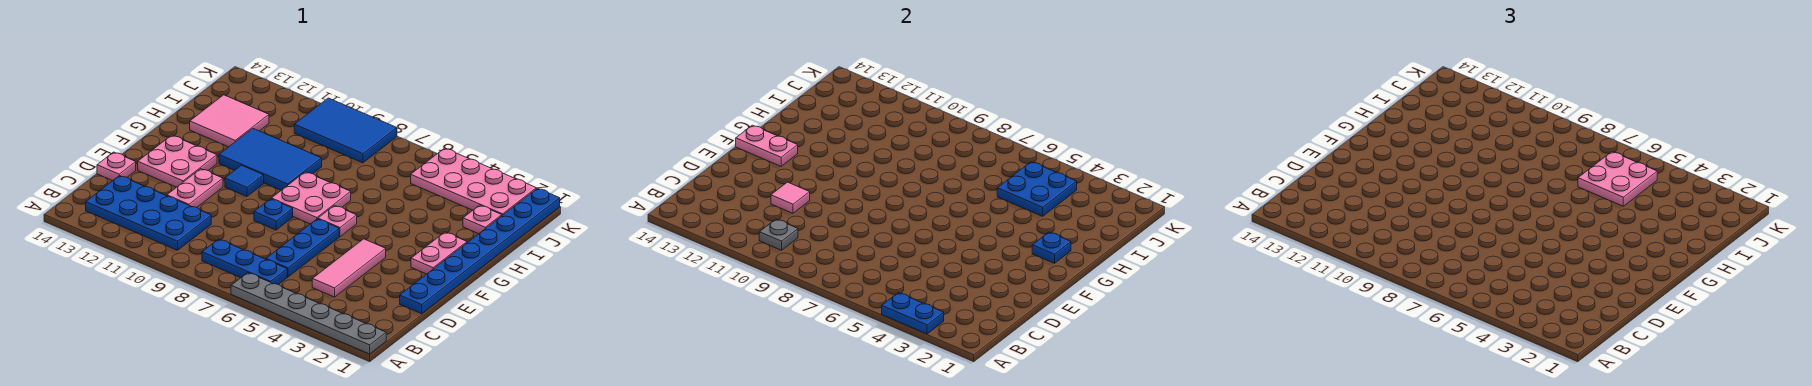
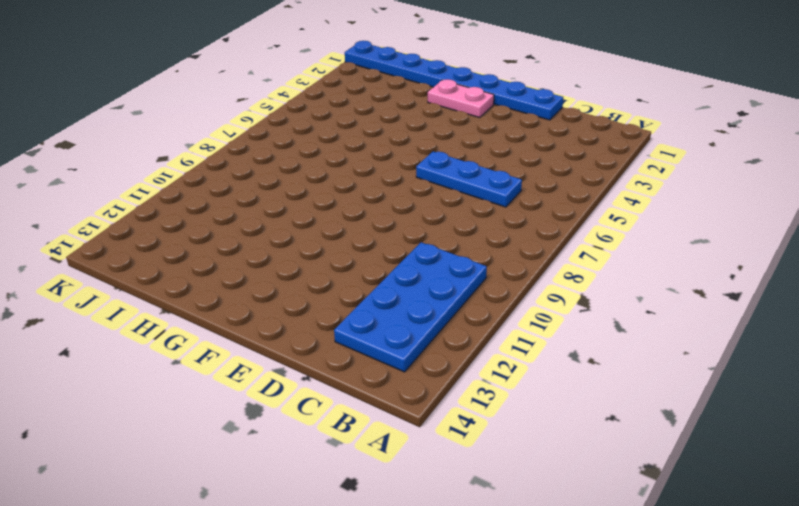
none -> grey plate A1:A6 level 1
none -> blue plate B6:B8 level 1
none -> pink tile C4:E4 level 1

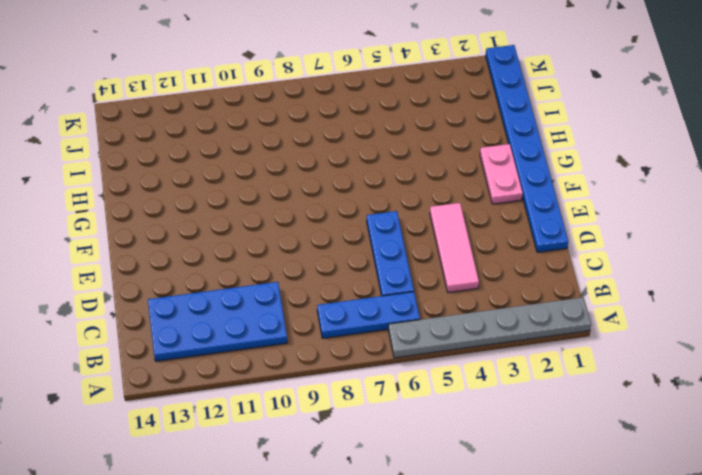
none -> pink plate D11:E11 level 1
none -> pink plate D14 level 1
none -> blue plate E8 level 1

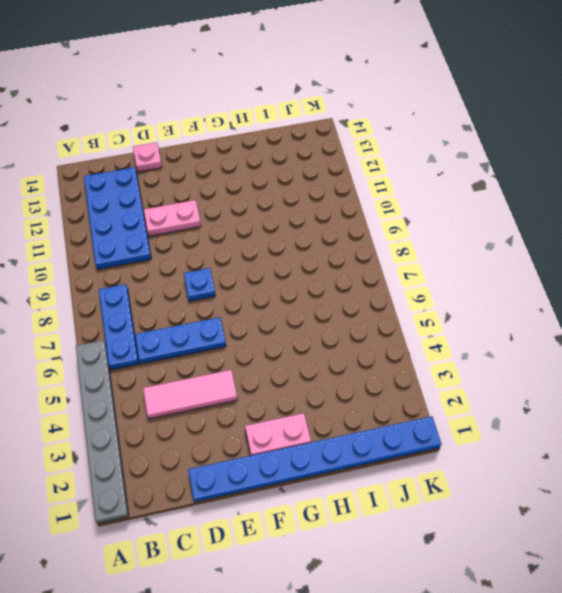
none -> pink plate E12:F13 level 1
none -> pink plate F6 level 1
none -> pink plate F7:G8 level 1

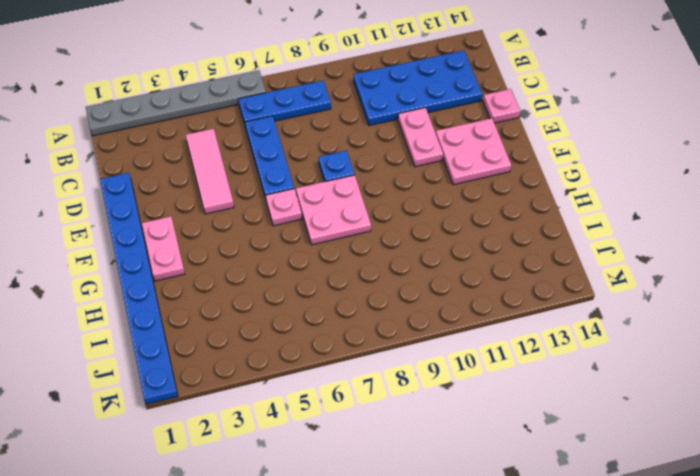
none -> blue tile F10 level 1
none -> blue tile G9:H11 level 1
none -> pink tile H12:I13 level 1

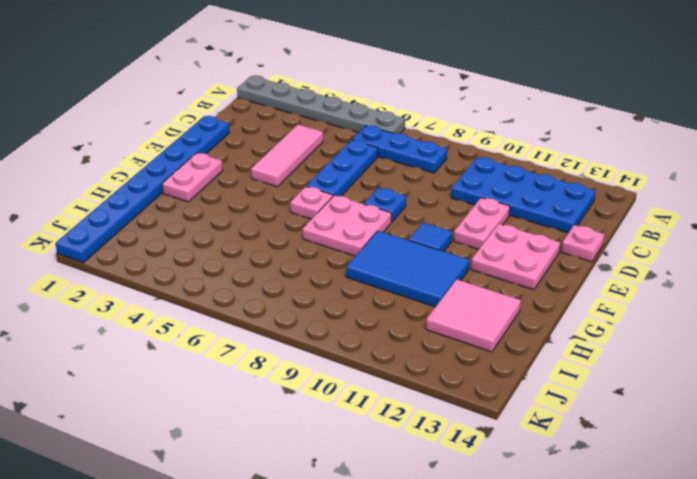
none -> pink plate I2 level 1
none -> pink plate J2:K5 level 1
none -> blue tile J8:K10 level 1

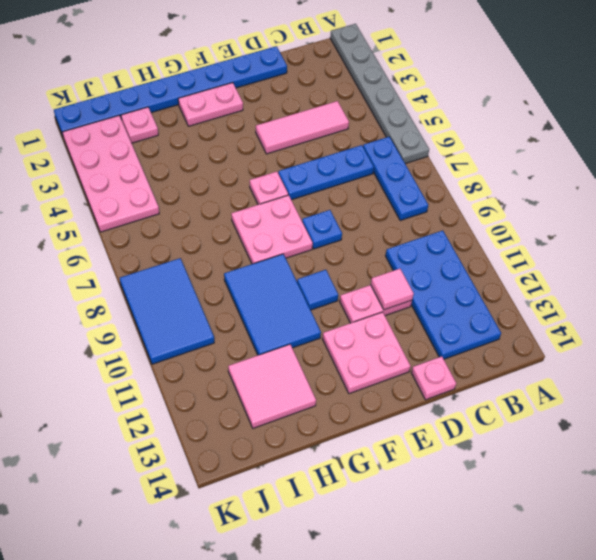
none -> blue plate A3:A4 level 2
none -> grey plate B10 level 2
none -> pink plate F13:F14 level 2

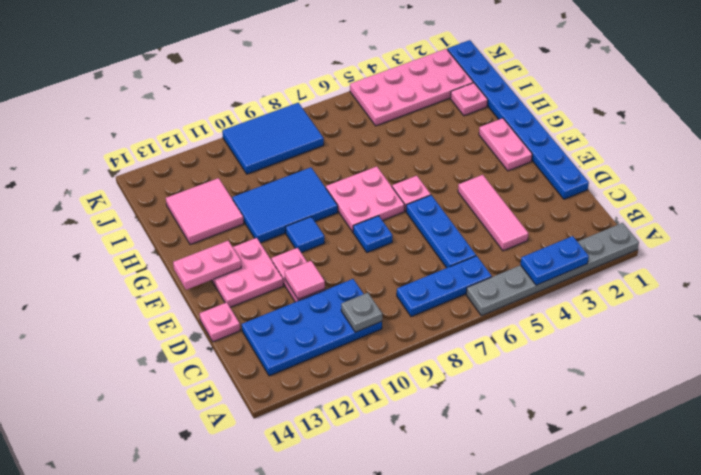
none -> blue plate G2 level 2
none -> blue plate I4:J5 level 2
none -> pink plate I5:J6 level 3

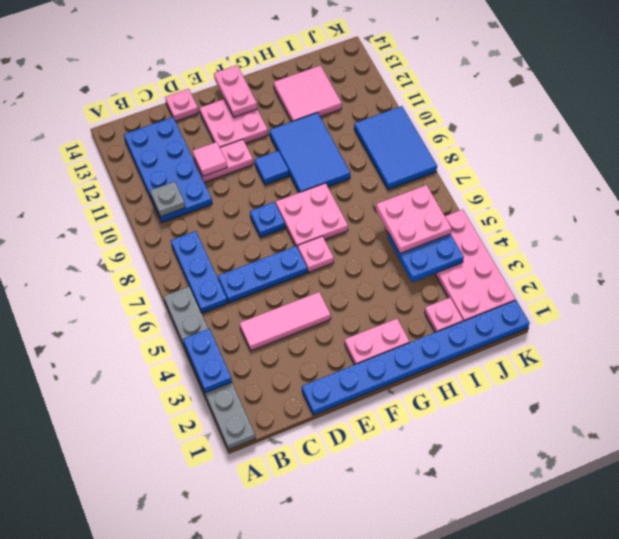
none -> blue plate G2 level 2

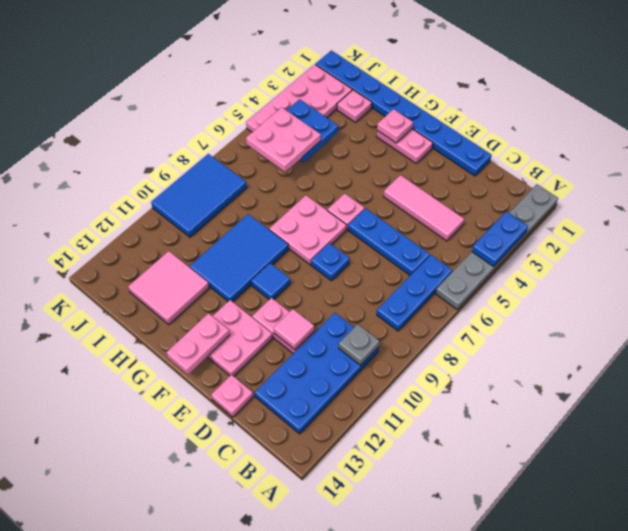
pink plate G2 level 2 -> blue plate G2 level 2

